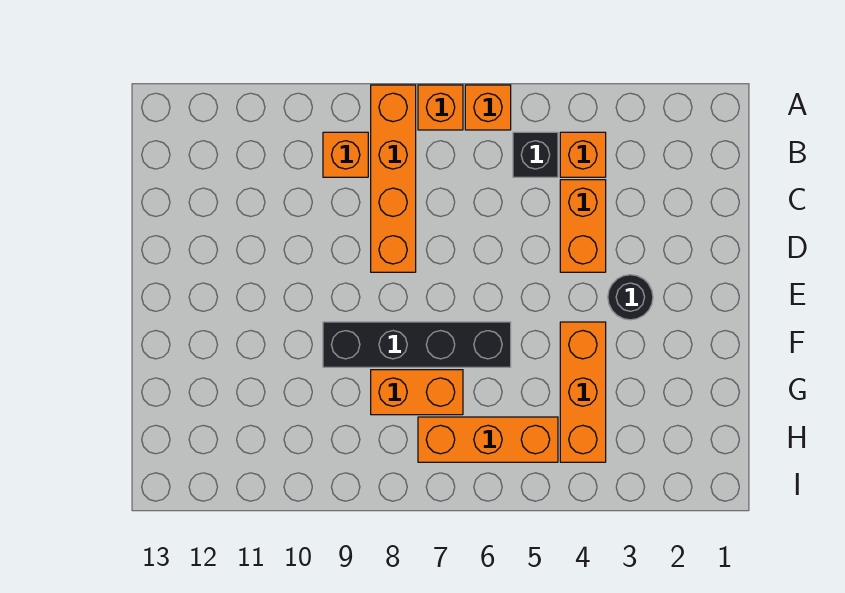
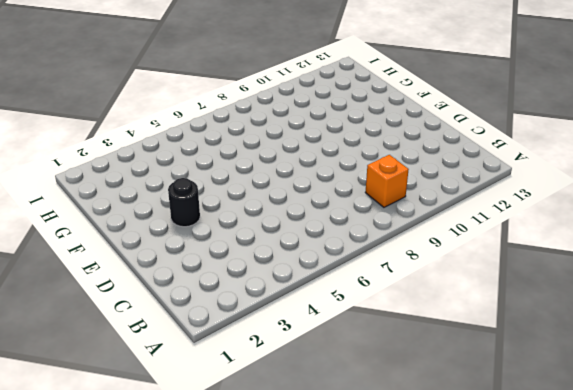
none -> orange brick A6 level 1
none -> orange brick A7 level 1
none -> orange brick A8:D8 level 1

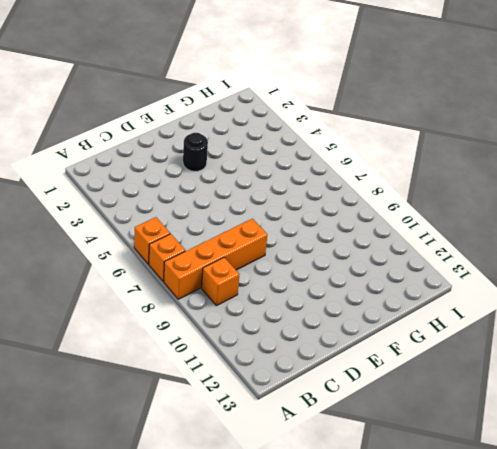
none -> orange brick B4 level 1
none -> black brick B5 level 1
none -> orange brick C4:D4 level 1

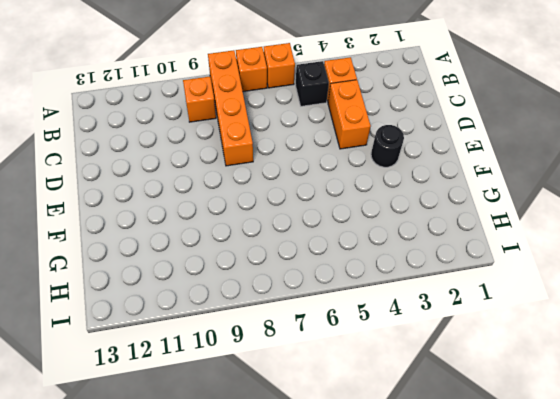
none -> orange brick F4:H4 level 1
none -> black brick F6:F9 level 1
none -> orange brick G7:G8 level 1

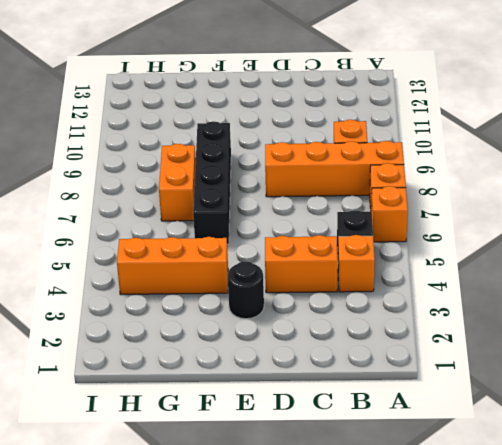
none -> orange brick H5:H7 level 1

